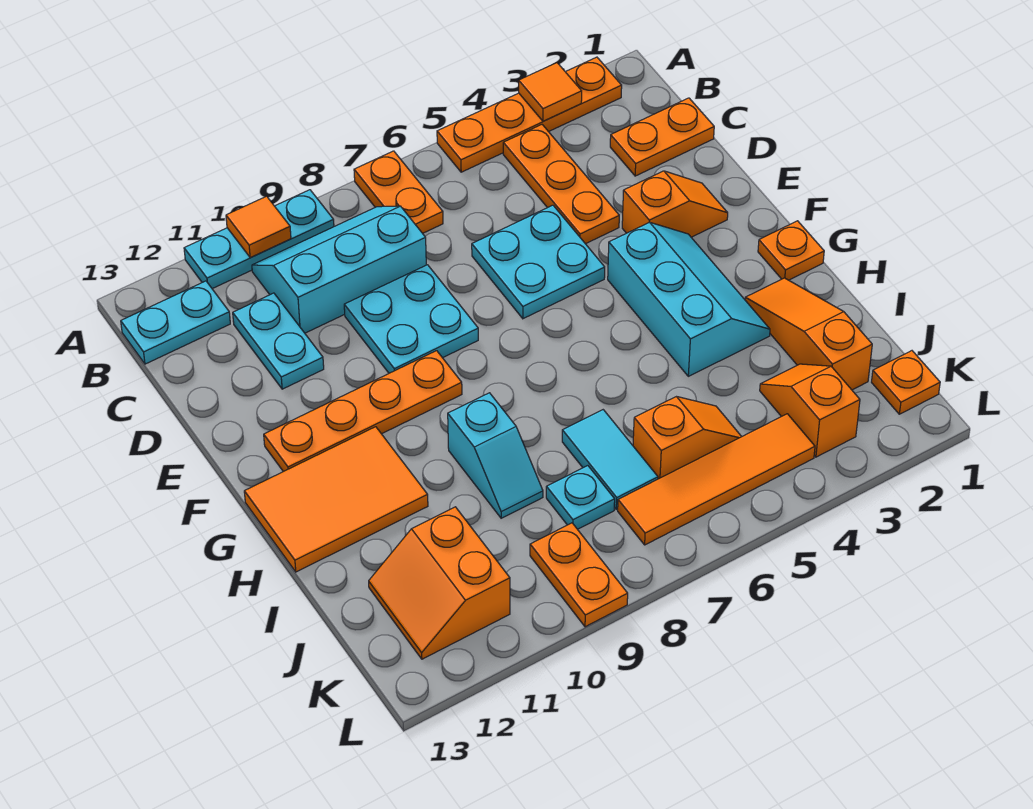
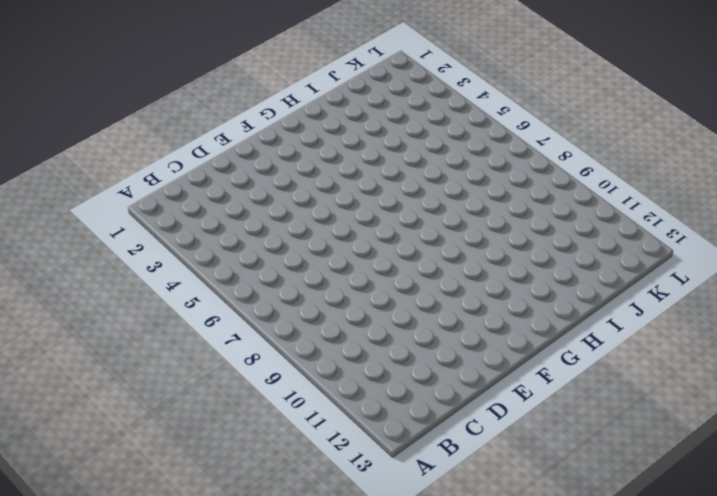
none -> orange plate A2:A5 level 1
none -> orange plate A7:B7 level 1
none -> cyan plate A9:A11 level 1

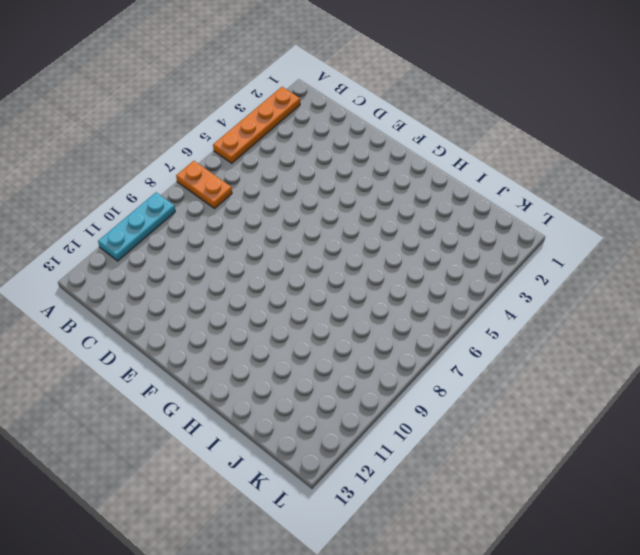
none -> orange plate B4:D4 level 1
none -> cyan slope B8:C10 level 1 top C
none -> cyan plate B12:B13 level 1

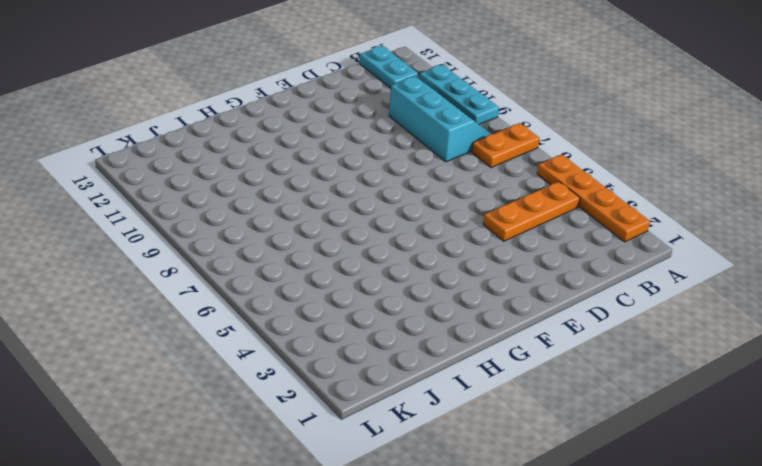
none -> orange plate C1:C2 level 1
none -> cyan plate C11:D11 level 1
none -> cyan plate D5:E6 level 1

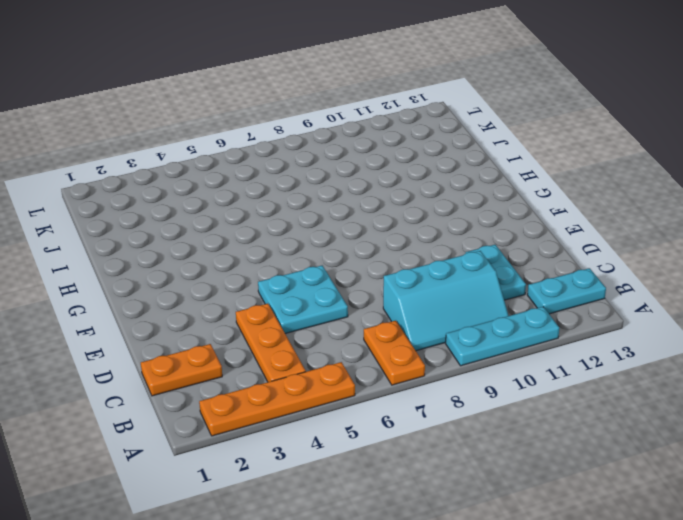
none -> cyan plate D8:E9 level 1
none -> orange slope E2:E3 level 1 top 3
none -> cyan slope F3:H4 level 1 top 4

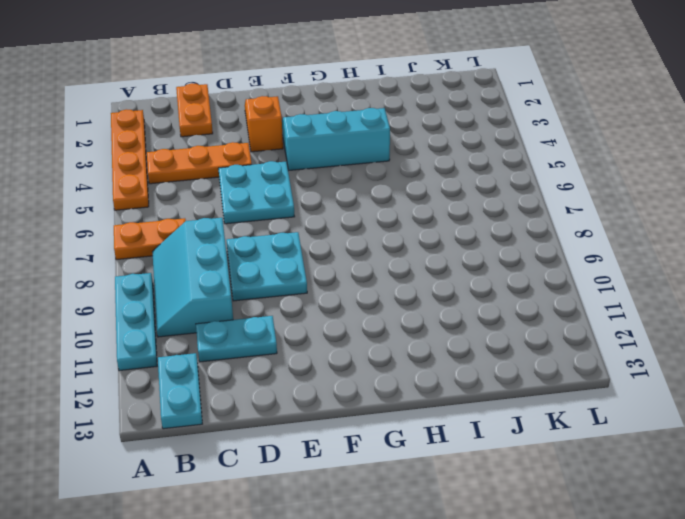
none -> orange plate F9:F12 level 1
none -> orange plate G1 level 1
none -> orange tile G11:H13 level 1

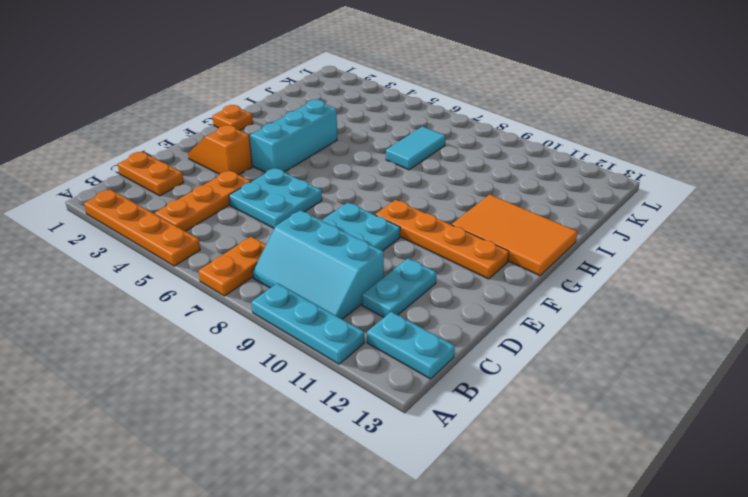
none -> orange slope H2:J2 level 1 top J
none -> cyan slope H9:I9 level 1 top H
none -> orange slope J3:K3 level 1 top K

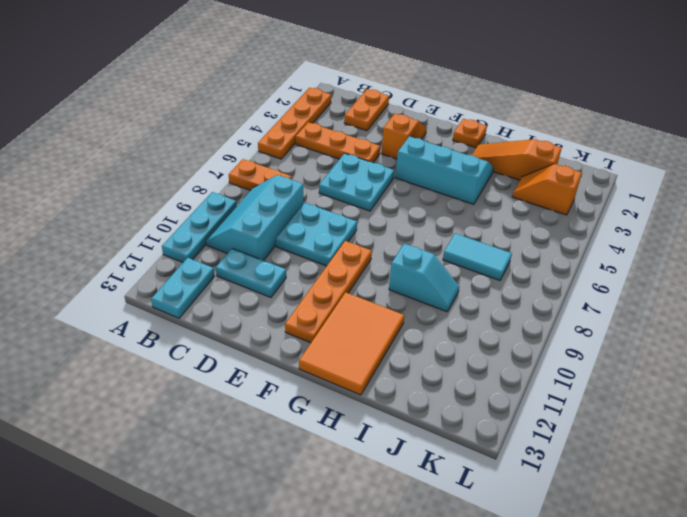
none -> orange slope J5:J6 level 1 top 6
none -> cyan plate J8 level 1
none -> orange slope J11:K12 level 1 top 11

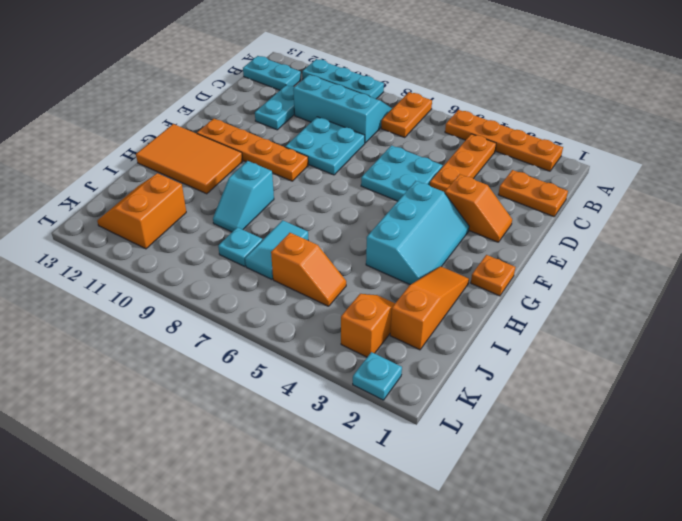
cyan plate L2 level 1 -> none
none -> orange plate K1 level 1
none -> orange tile K4:K7 level 1
none -> orange plate K9:L9 level 1

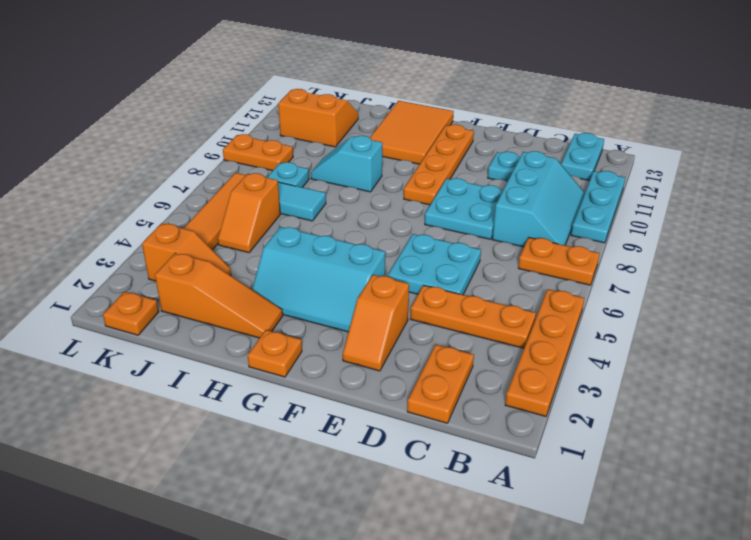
none -> orange tile A3 level 2
none -> orange tile A10 level 2

